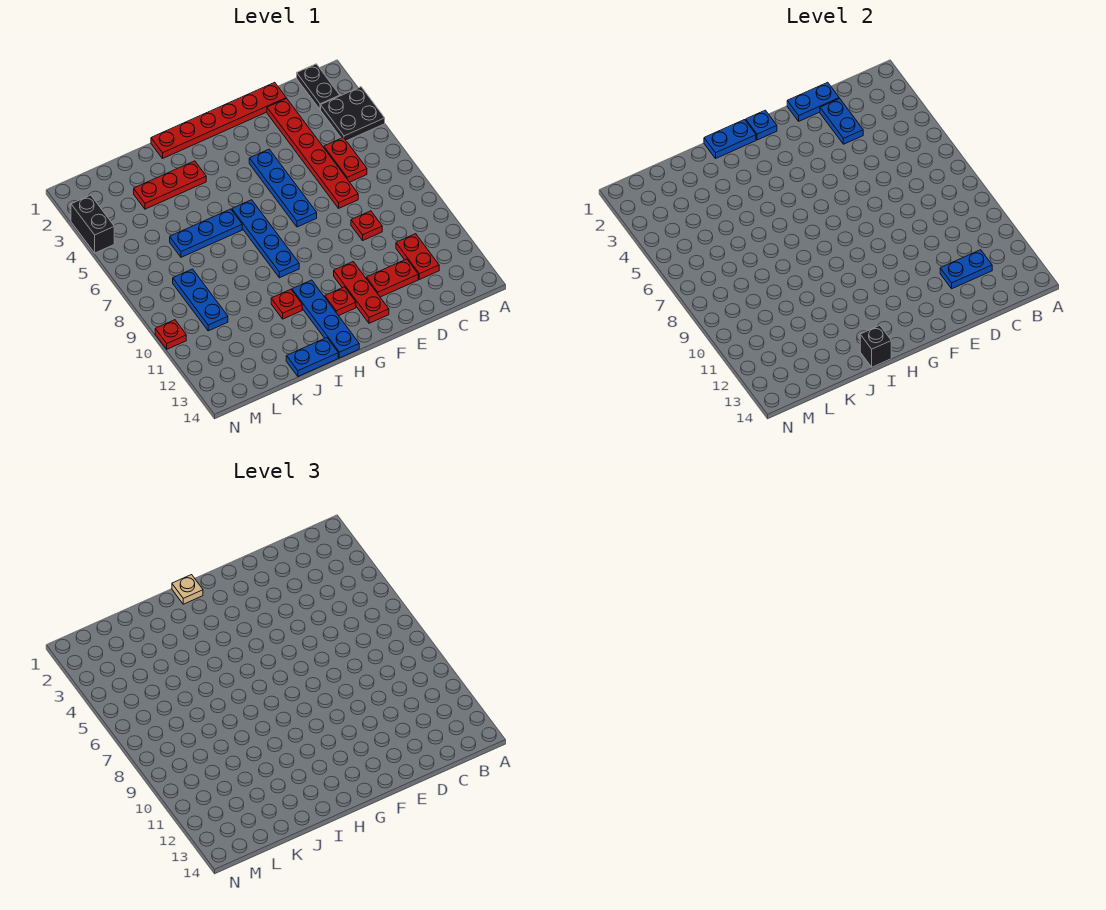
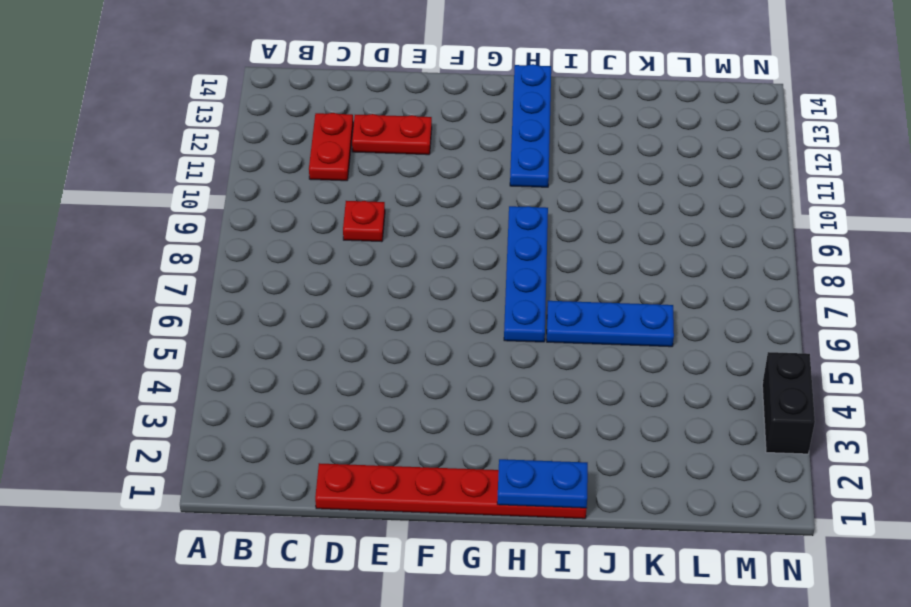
none -> black plate A3:B4 level 1
none -> black plate B1:B2 level 1
none -> red plate C5:C6 level 1

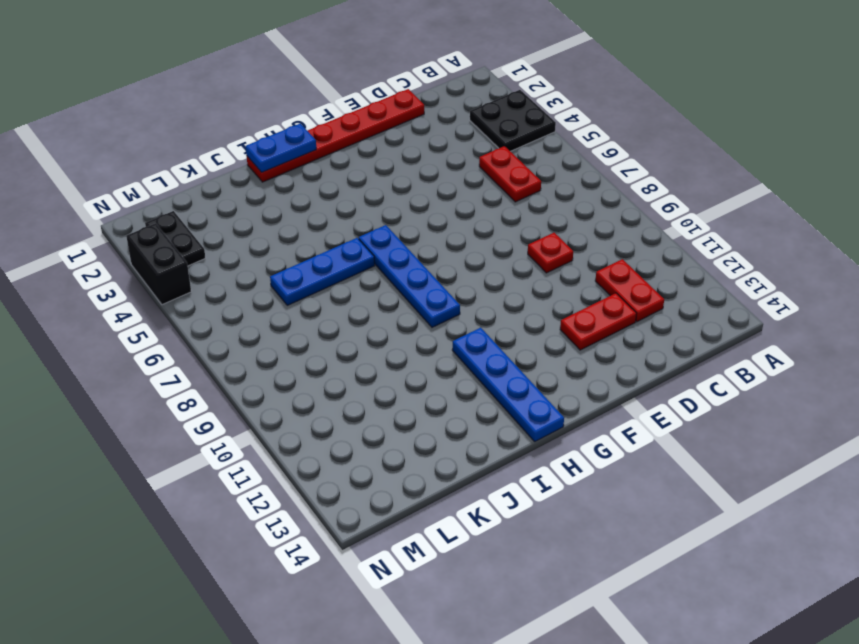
black plate M2:M3 level 1 -> black plate B1:B2 level 1
none -> red plate D2:D7 level 1
none -> blue plate F4:F7 level 1
none -> red plate F11:F13 level 1

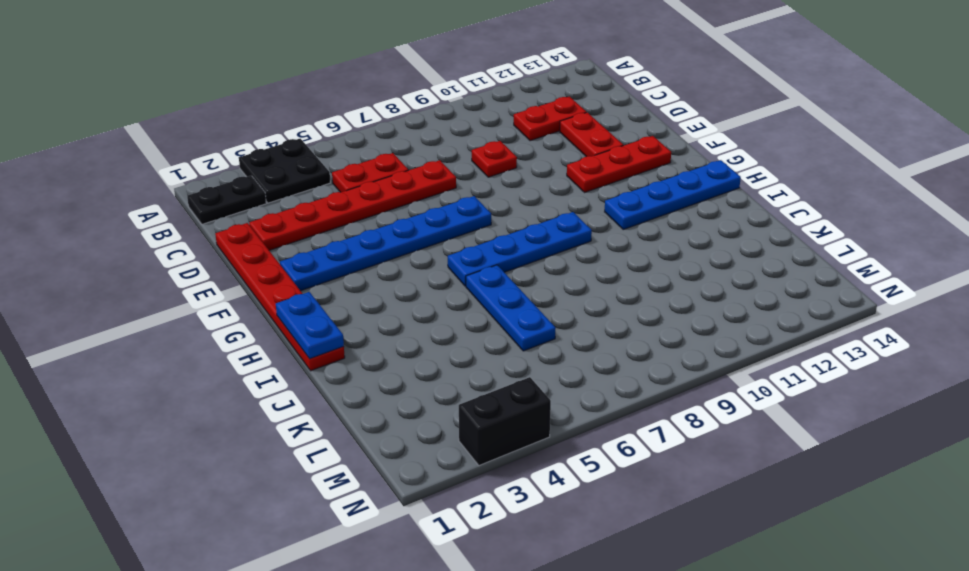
blue plate F2:F7 level 1 -> blue plate F4:F7 level 1
none -> red plate G12 level 1
none -> red plate I3:K3 level 1
none -> red plate I11 level 1

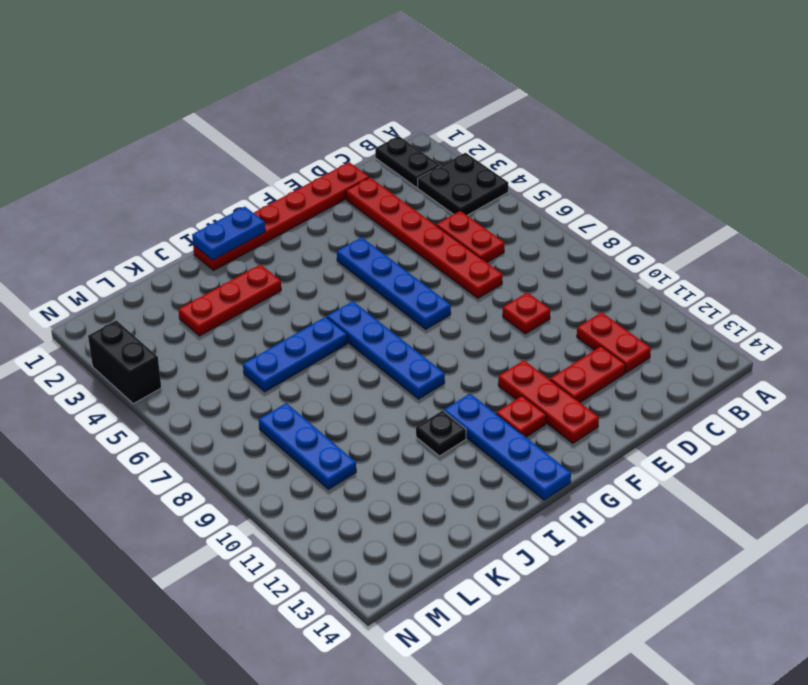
black plate I11 level 1 -> red plate I11 level 1
none -> blue plate I14:J14 level 1
none -> red plate N10 level 1
none -> blue plate C12:D12 level 2

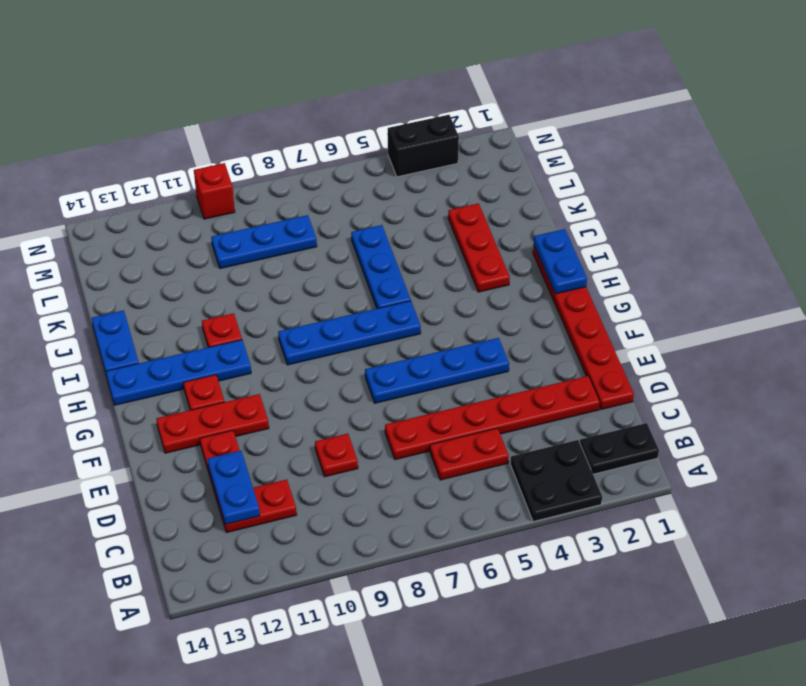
red brick N10 level 1 -> red plate N10 level 1
none -> blue plate D1:E1 level 2
none -> blue plate D2:D3 level 2
none -> blue plate G1 level 2

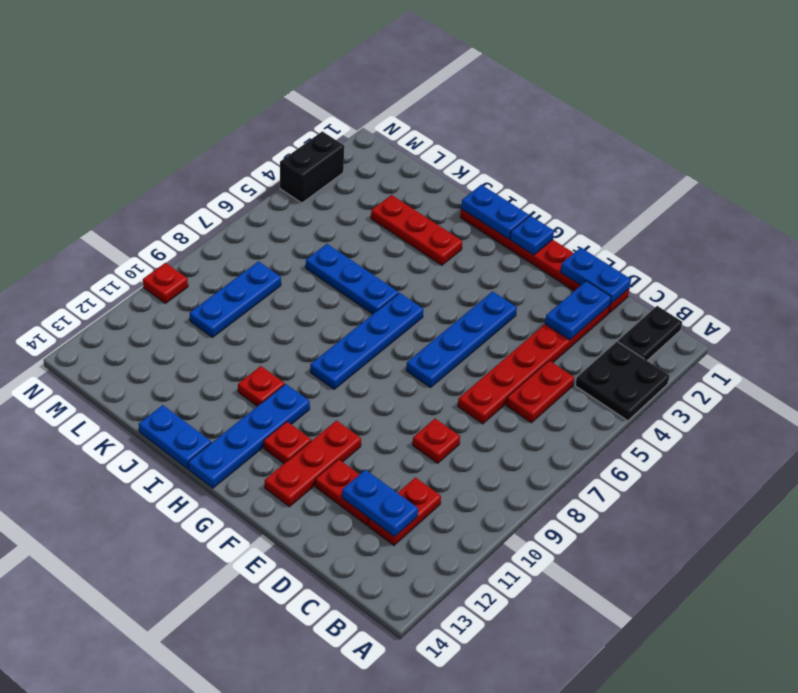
none -> black brick I14 level 2
none -> tan plate H1 level 3

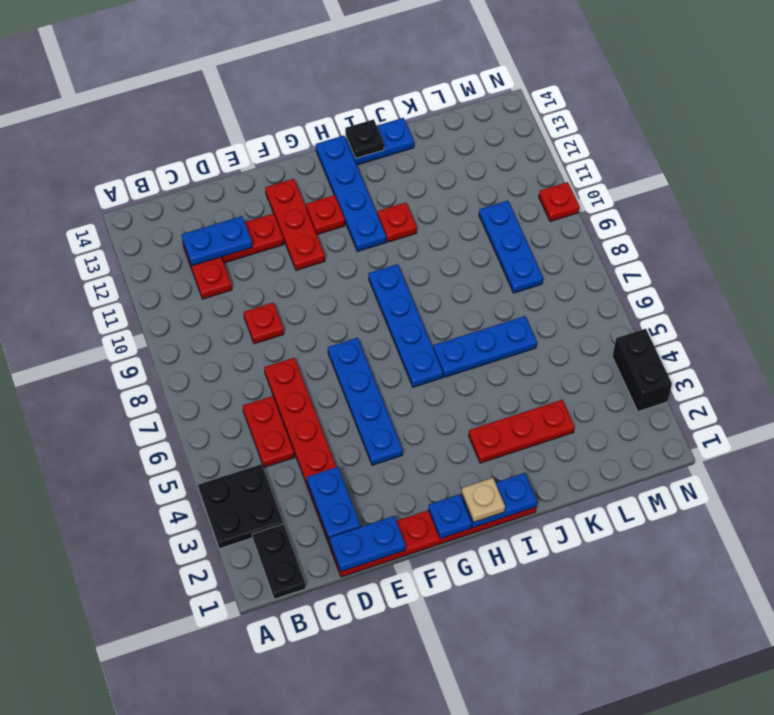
black plate I14 level 2 -> black brick I14 level 2

